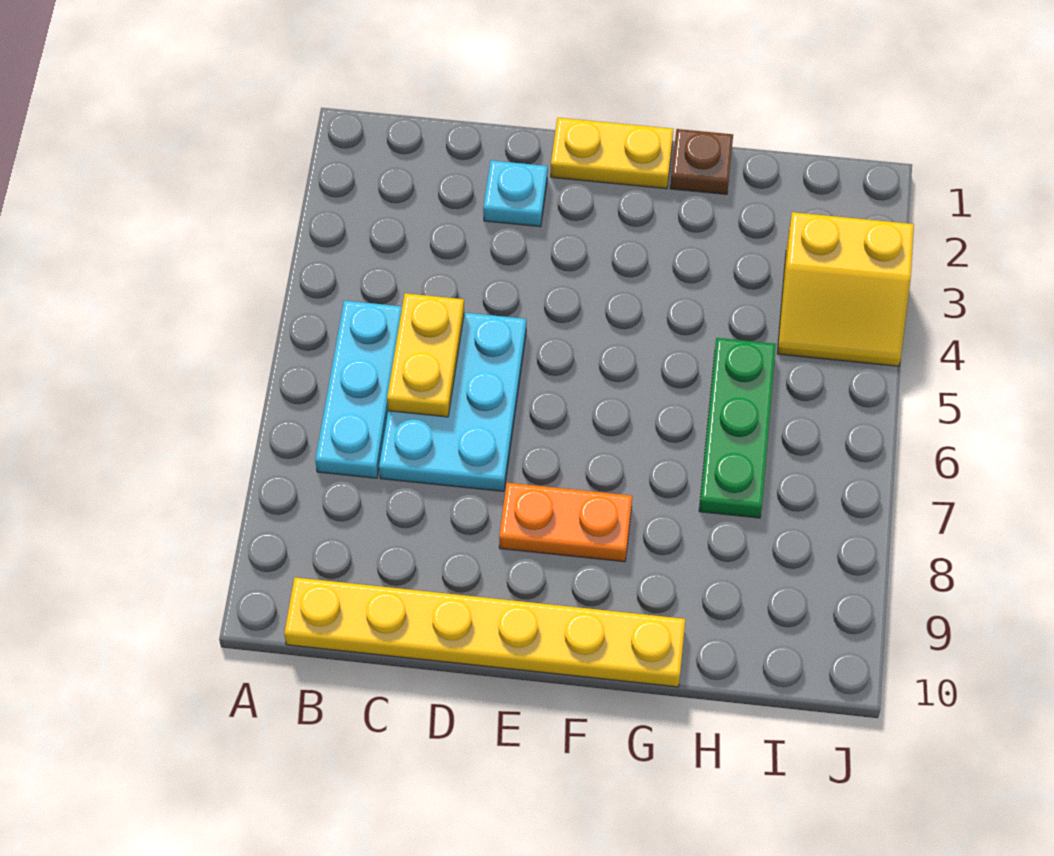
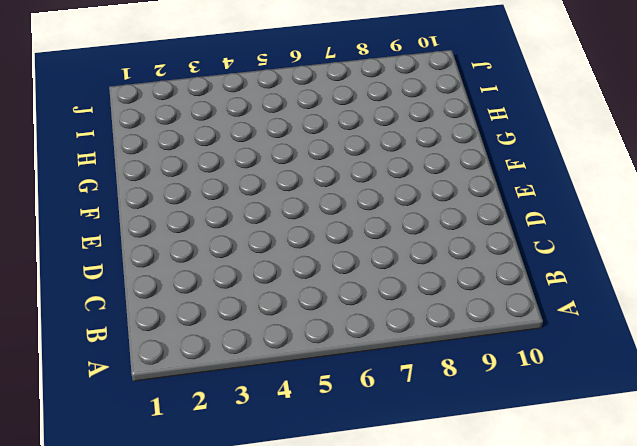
none -> cyan plate B5:B7 level 1
none -> yellow plate B10:G10 level 1

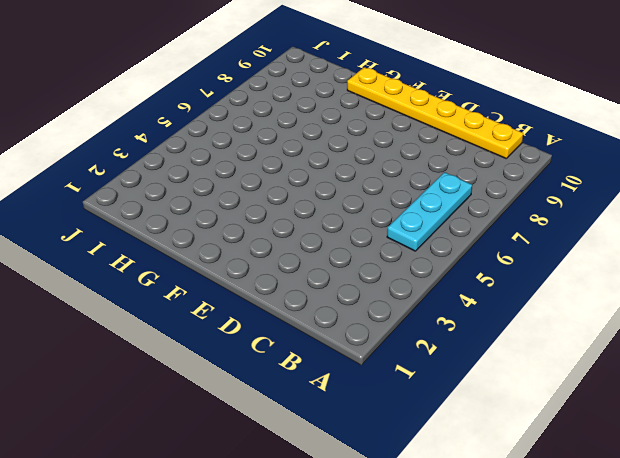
none -> cyan plate C5:D7 level 1
none -> cyan plate D2 level 1

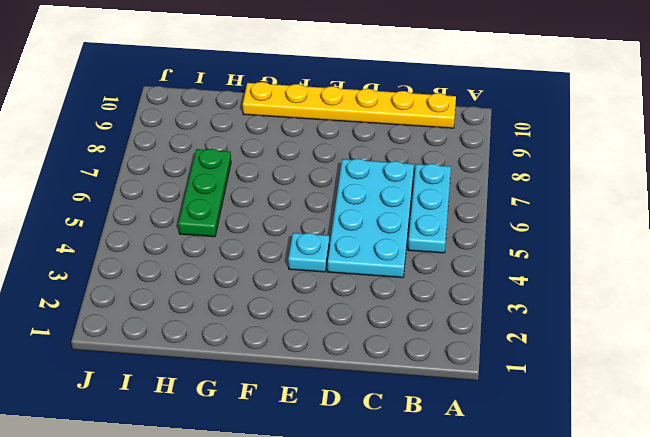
cyan plate C4:D7 level 1 -> cyan plate C5:D7 level 1
cyan plate E4 level 1 -> cyan plate D2 level 1
none -> yellow plate E1:F1 level 1
none -> orange plate E8:F8 level 1

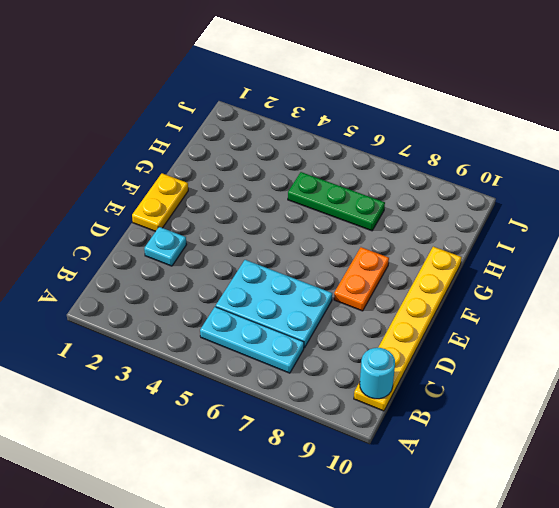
cyan round brick B10 level 2 -> none
none -> brown plate G1 level 1
none -> yellow slope I3:J4 level 1 top 3

